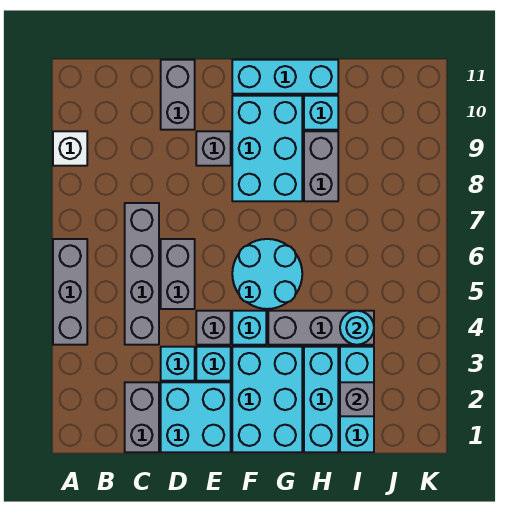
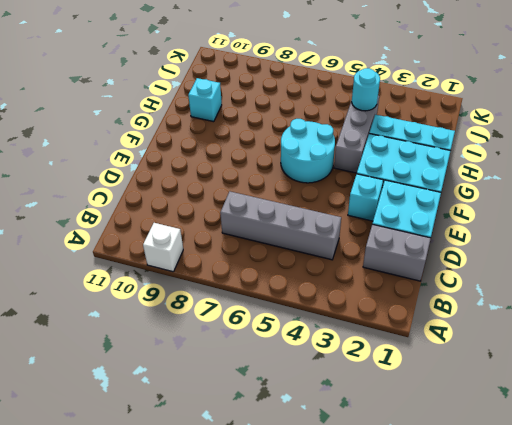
none -> grey brick A4:A6 level 1
none -> cyan brick D3 level 1
none -> grey brick D5:D6 level 1

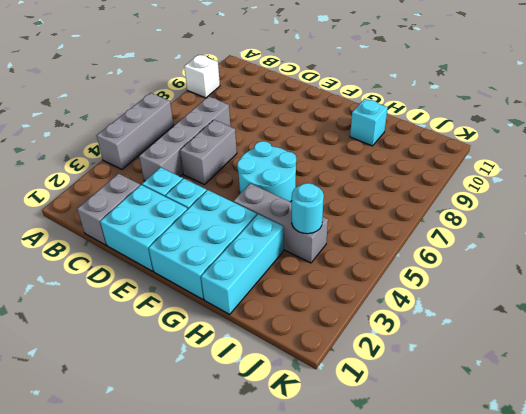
none -> grey brick D10:D11 level 1
none -> grey brick E4 level 1
none -> grey brick E9 level 1

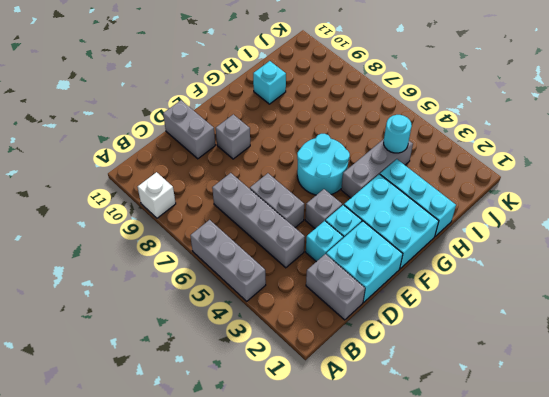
none -> cyan brick F4 level 1
none -> cyan brick F8:G10 level 1
none -> cyan brick F11:H11 level 1

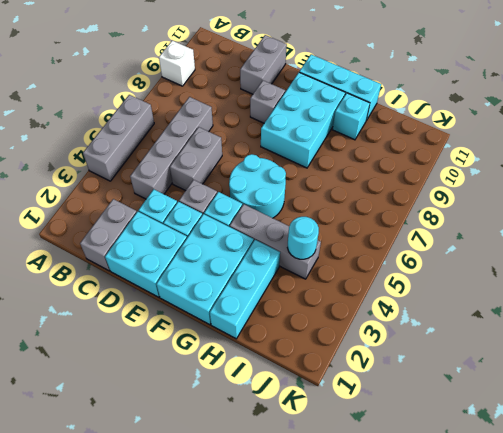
none -> grey brick H8:H9 level 1
none -> cyan brick I1:I3 level 1
none -> grey brick I2 level 2

